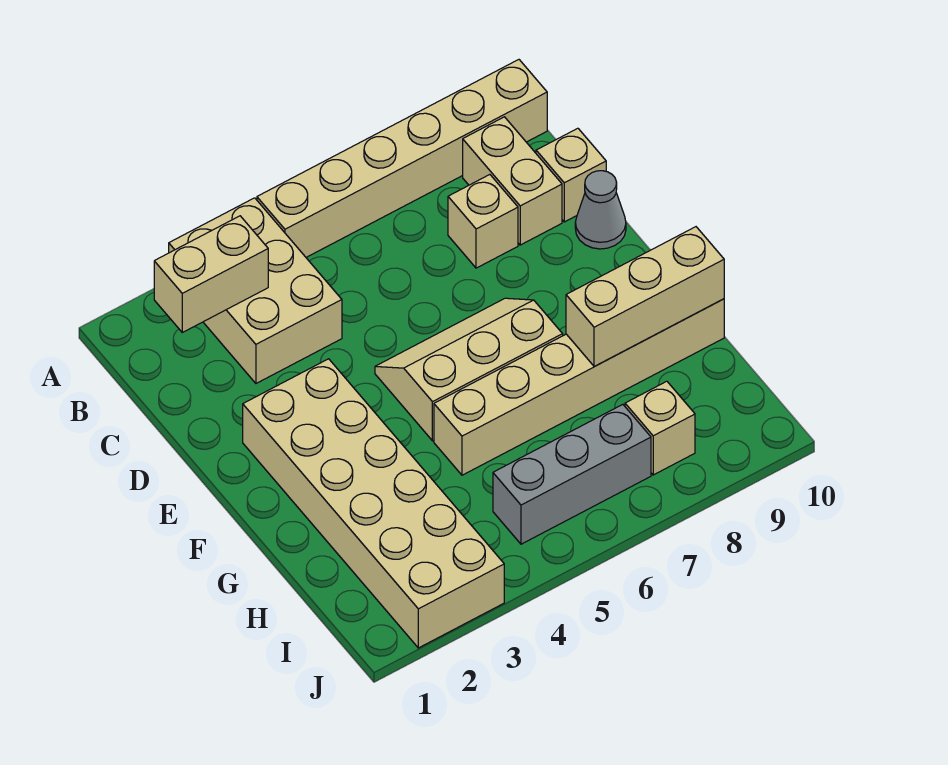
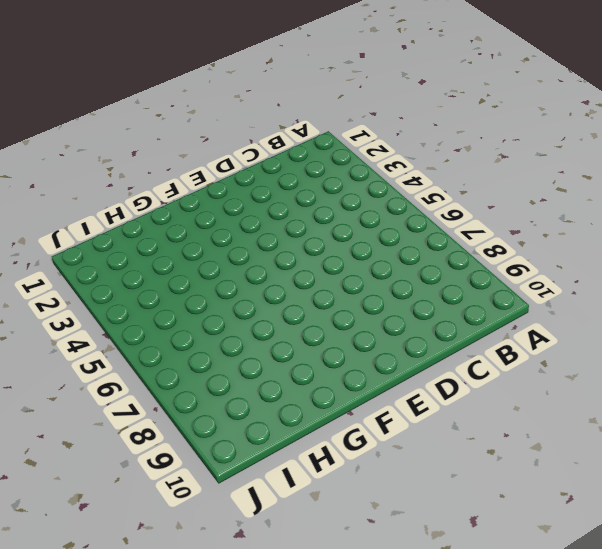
none -> tan brick A3:C4 level 1
none -> tan brick A5:A10 level 1
none -> tan brick B9:C9 level 1

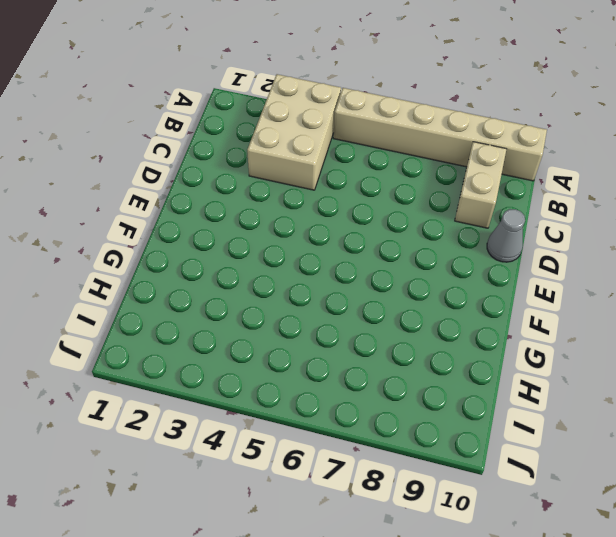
none -> tan brick C8 level 1
none -> tan brick C10 level 1
none -> tan brick E2:J3 level 1

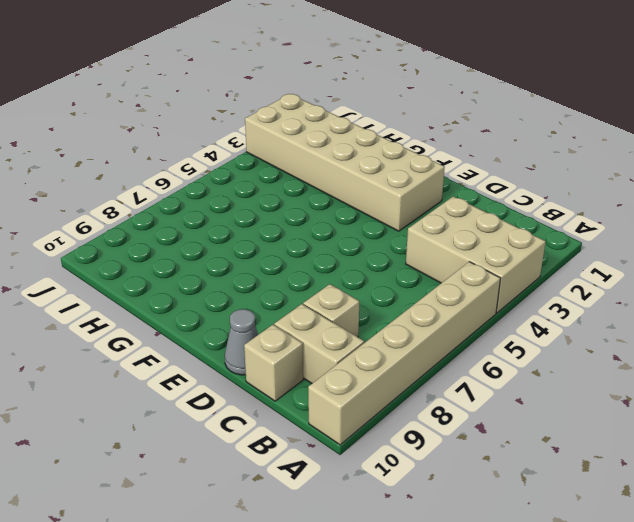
none -> tan slope E5:F7 level 1 top F
none -> tan brick G5:G10 level 1
none -> grey brick I5:I7 level 1

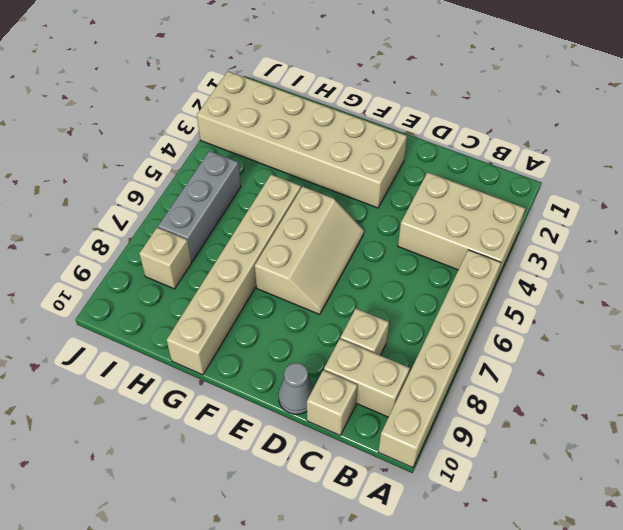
none -> tan brick B2:B3 level 2
none -> tan brick G8:G10 level 2

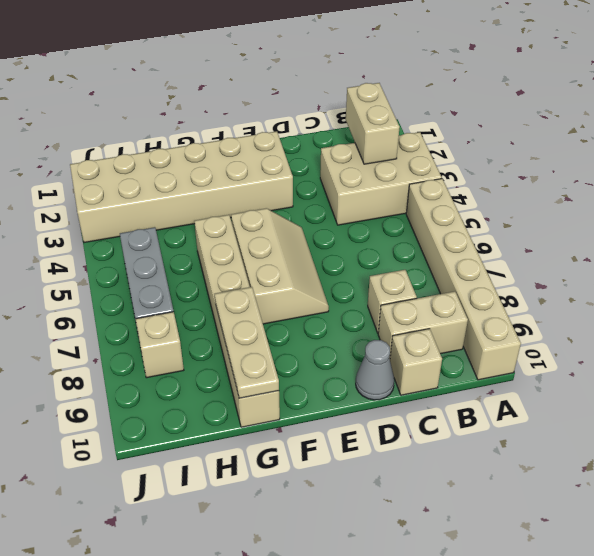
tan plate G8:G10 level 2 -> tan brick G8:G10 level 2

